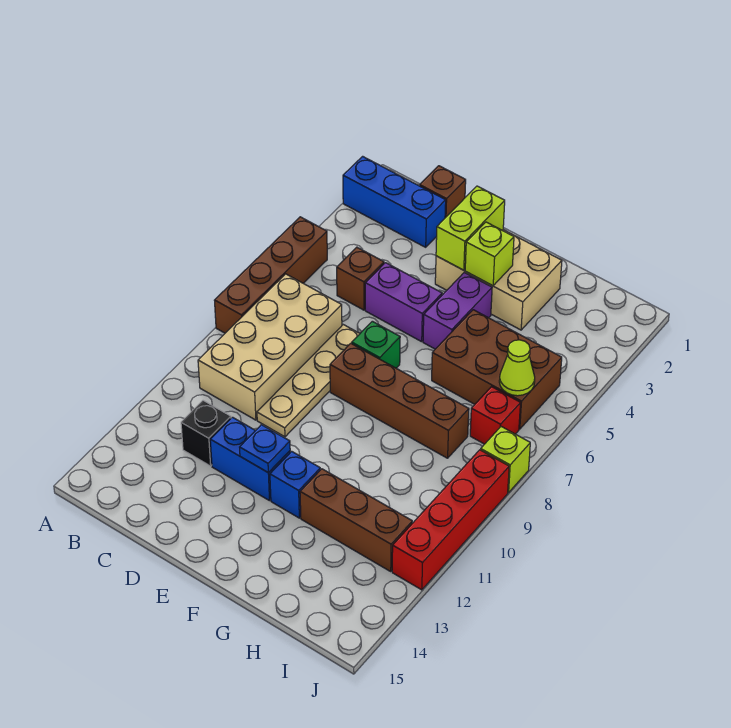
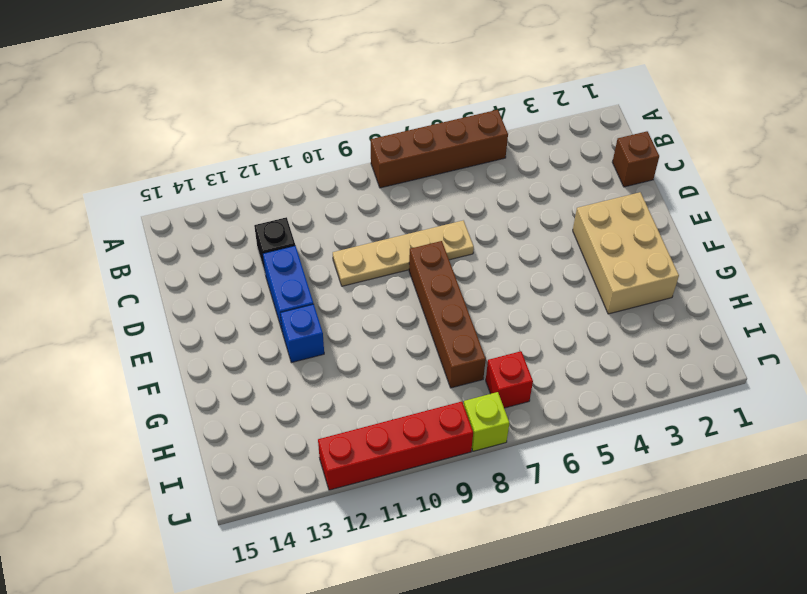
none -> blue brick A2:C2 level 1
none -> tan brick B7:C10 level 1
none -> brown brick C5 level 1

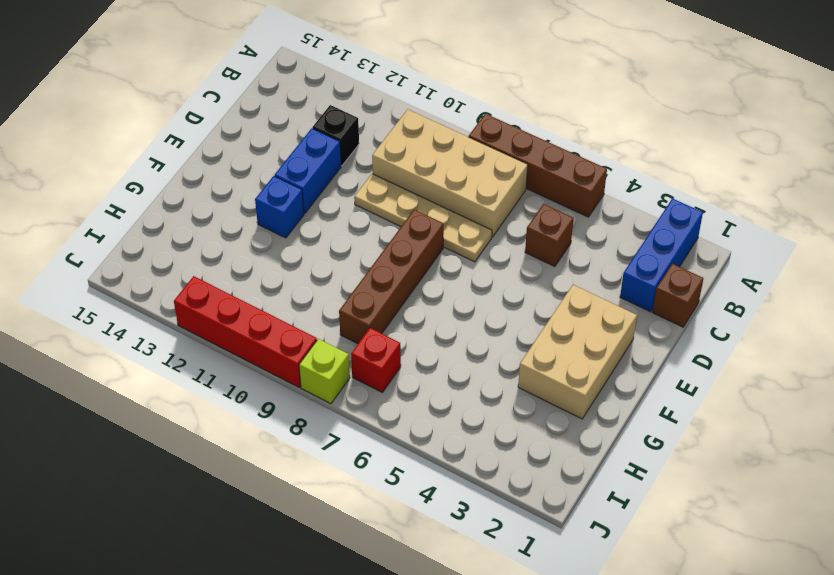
none -> purple brick D5:E5 level 1
none -> green brick E7 level 1
none -> purple brick F4:F5 level 1

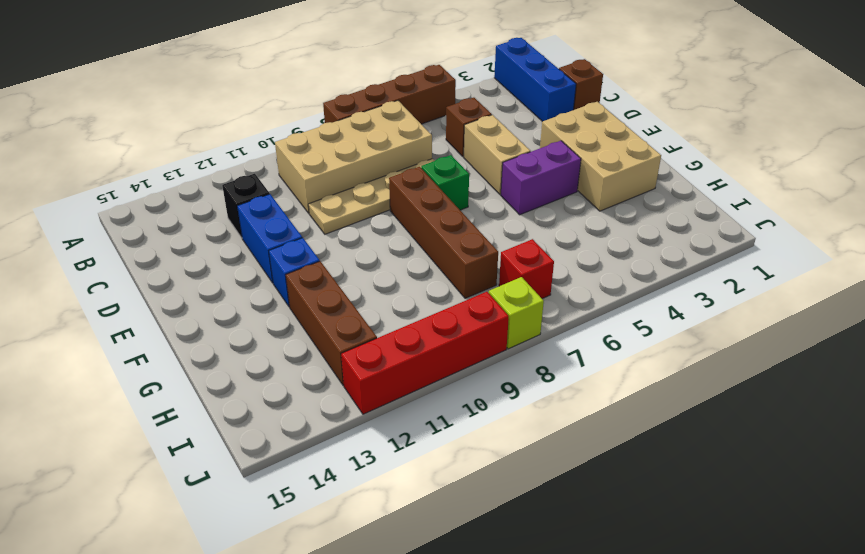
tan brick D5:E5 level 1 -> purple brick D5:E5 level 1
none -> brown brick G5:I6 level 1
none -> lime brick E2:E3 level 2
none -> blue plate E12 level 2

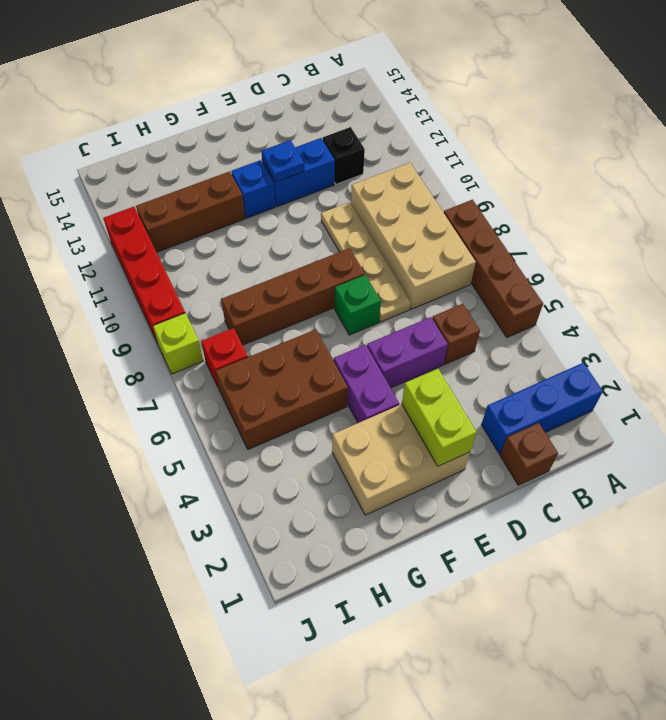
none -> lime brick F3 level 2
none -> lime cone I6 level 2

